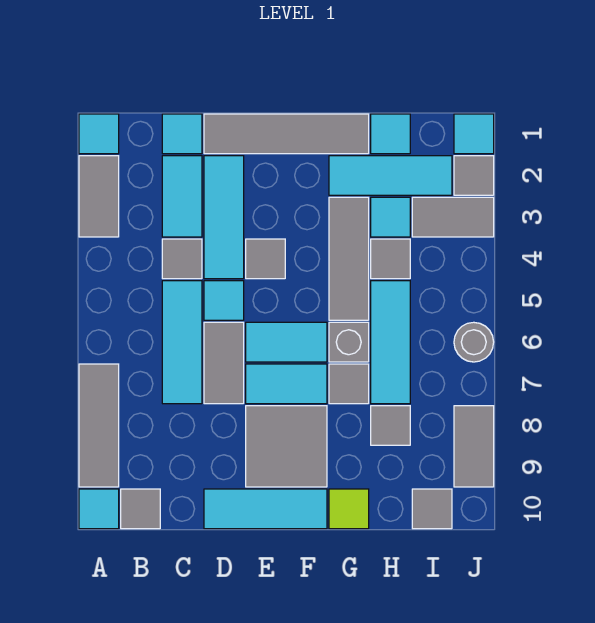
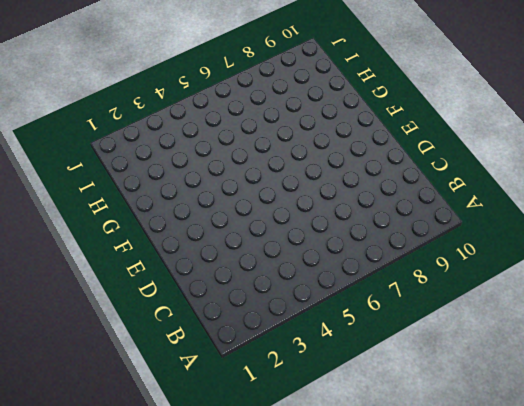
none -> cyan tile A1 level 1
none -> grey tile A2:A3 level 1
none -> grey tile A7:A9 level 1
none -> cyan tile A10 level 1

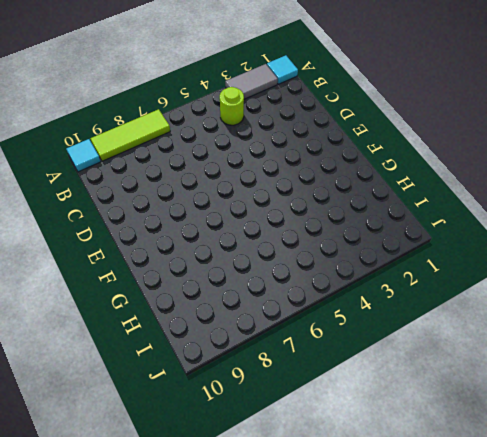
lime tile A7:A9 level 1 -> grey tile A7:A9 level 1
lime round brick B4 level 1 -> none
none -> grey tile B10 level 1
none -> cyan tile C1 level 1
none -> cyan tile C2:C3 level 1
none -> grey tile C4 level 1

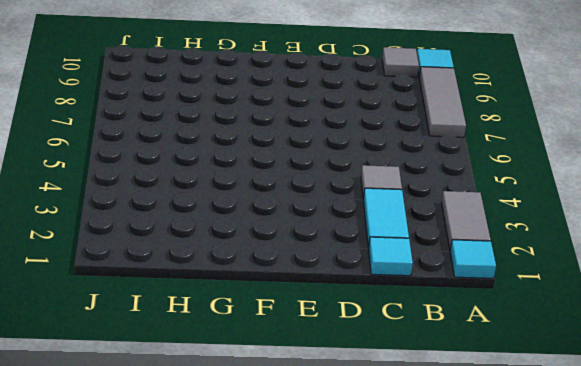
none -> cyan tile C5:C7 level 1
none -> grey tile D1:G1 level 1
none -> cyan tile D2:D4 level 1
none -> cyan tile D5 level 1

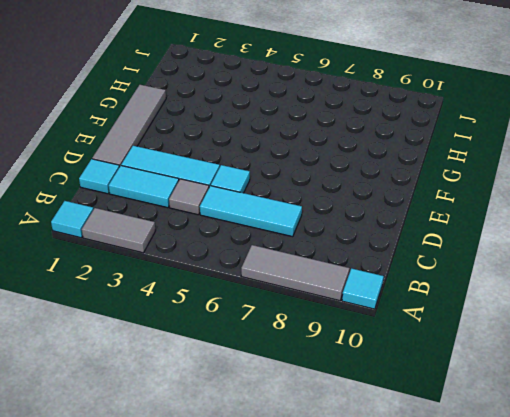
none -> grey tile B10 level 1
none -> grey tile D6:D7 level 1
none -> cyan tile D10:F10 level 1
none -> grey tile E4 level 1

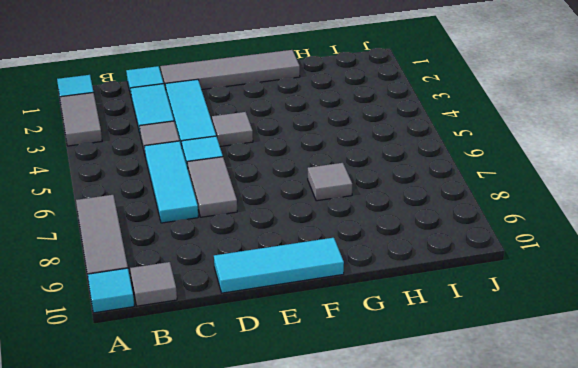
none -> cyan tile E6:F6 level 1
none -> cyan tile E7:F7 level 1
none -> grey tile E8:F9 level 1
none -> cyan tile G2:I2 level 1

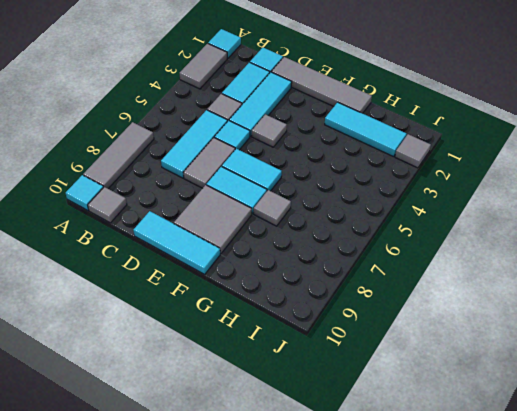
none -> grey tile G3:G5 level 1
none -> grey brick G6 level 1
none -> lime tile G10 level 1
none -> cyan tile H1 level 1

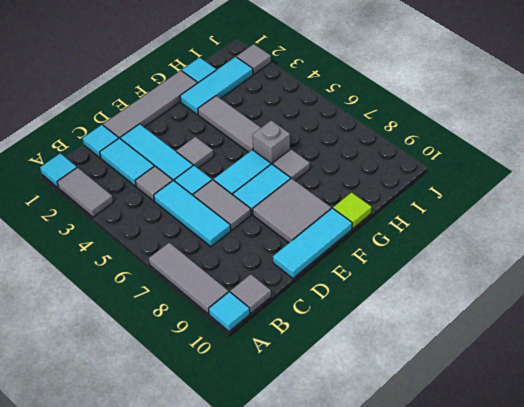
none -> cyan tile H3 level 1
none -> grey tile H4 level 1
none -> cyan tile H5:H7 level 1
none -> grey tile H8 level 1

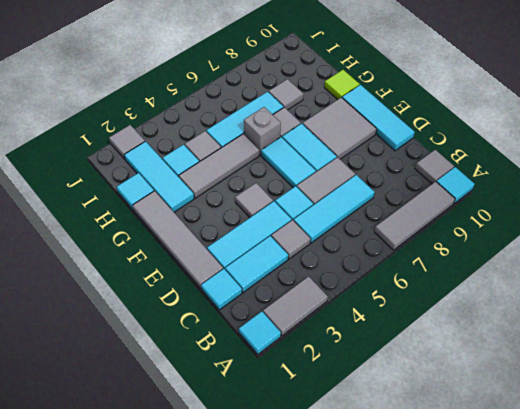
none -> grey tile I3:J3 level 1
none -> grey tile I10 level 1
none -> cyan tile J1 level 1
none -> grey round brick J6 level 1

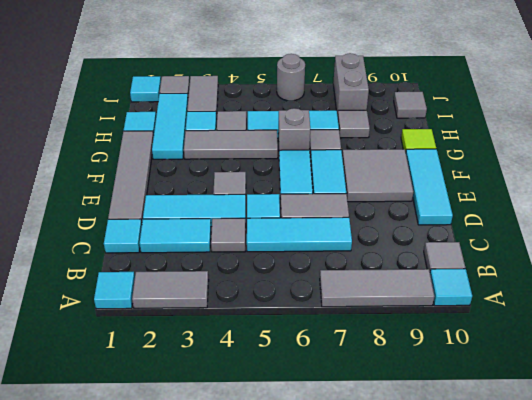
grey brick I8:J8 level 1 -> grey tile J8:J9 level 1

